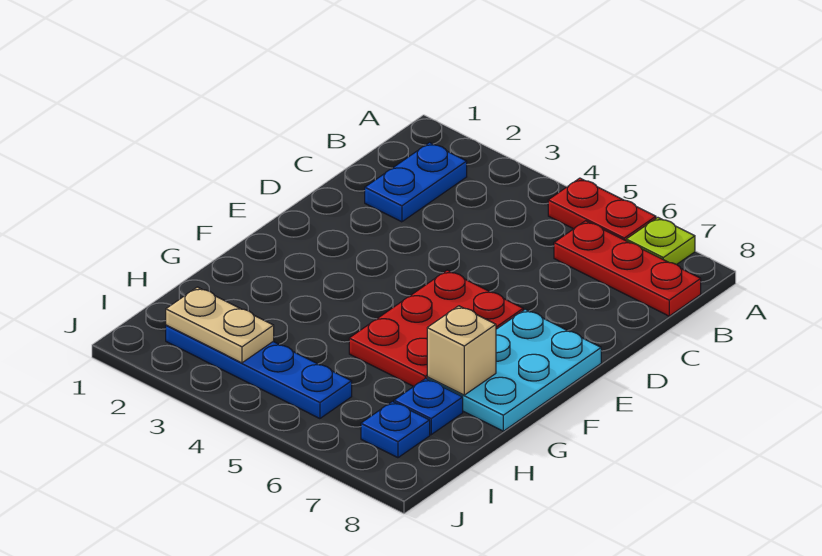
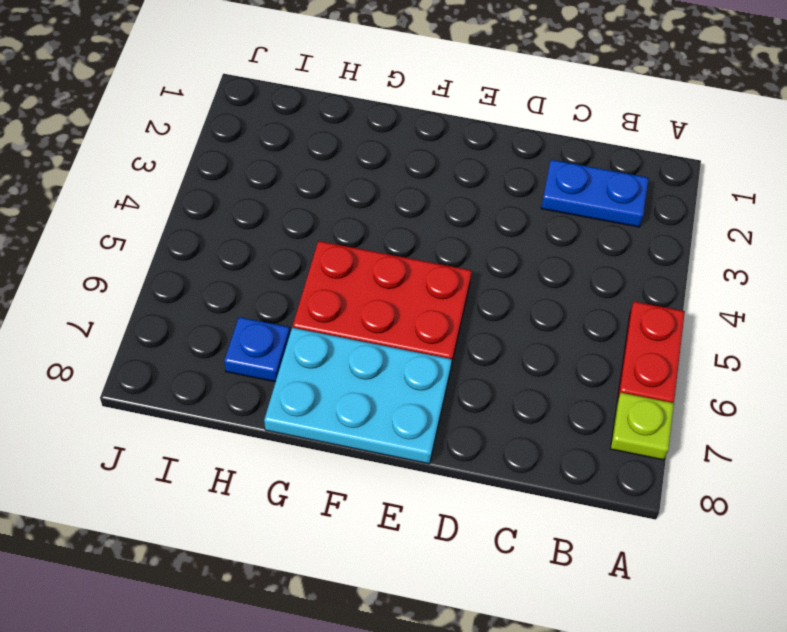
none -> red plate B6:B8 level 1
none -> blue plate I2:I5 level 1

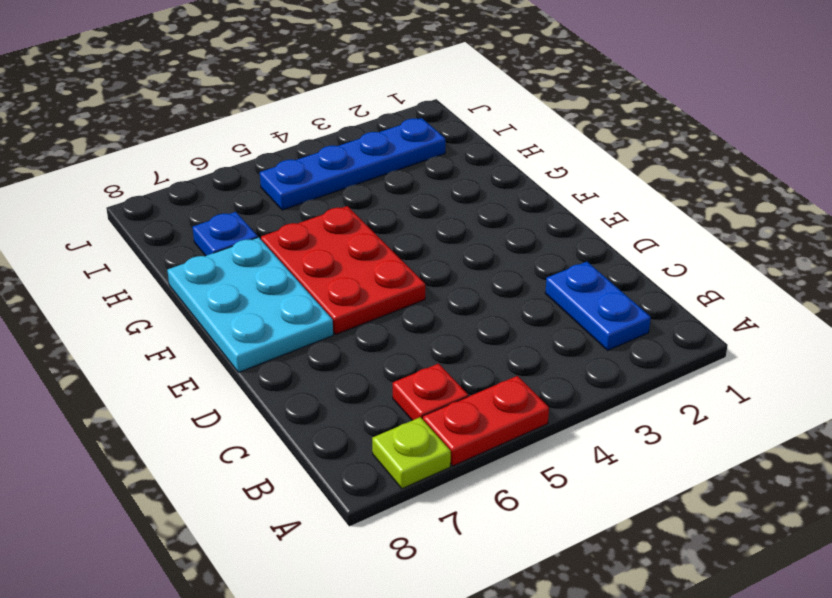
red plate B6 level 1 -> red plate B6:B8 level 1
none -> blue plate I7 level 1
none -> tan brick G7 level 2

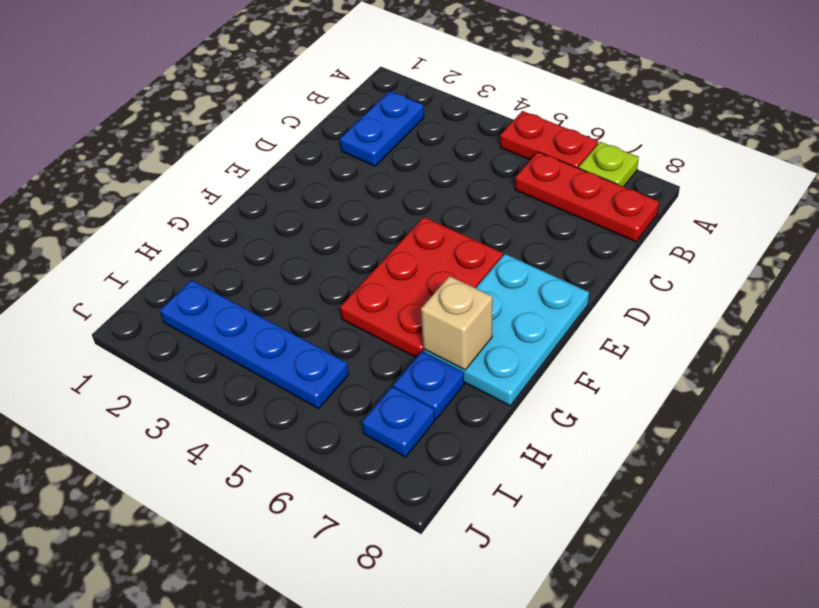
none -> tan plate I2:I3 level 2

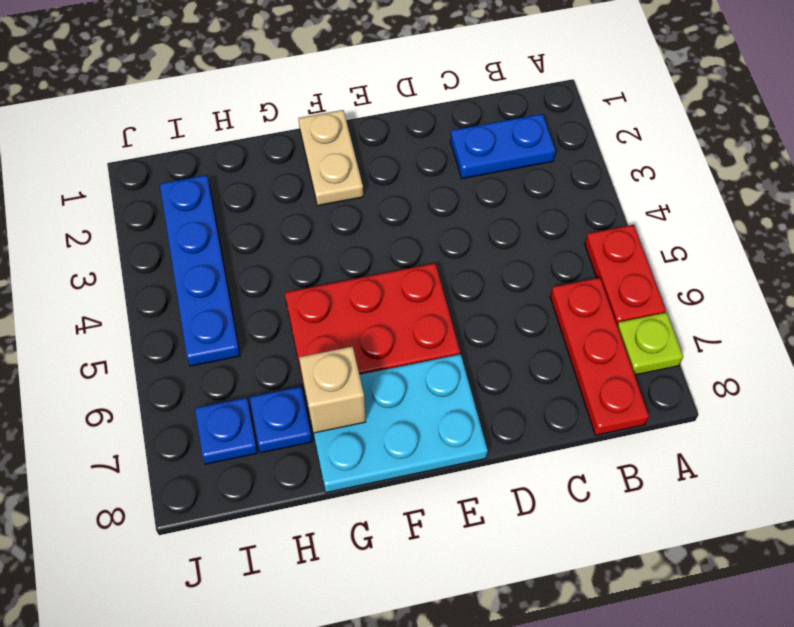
tan plate F1:F2 level 1 -> tan plate I2:I3 level 2

